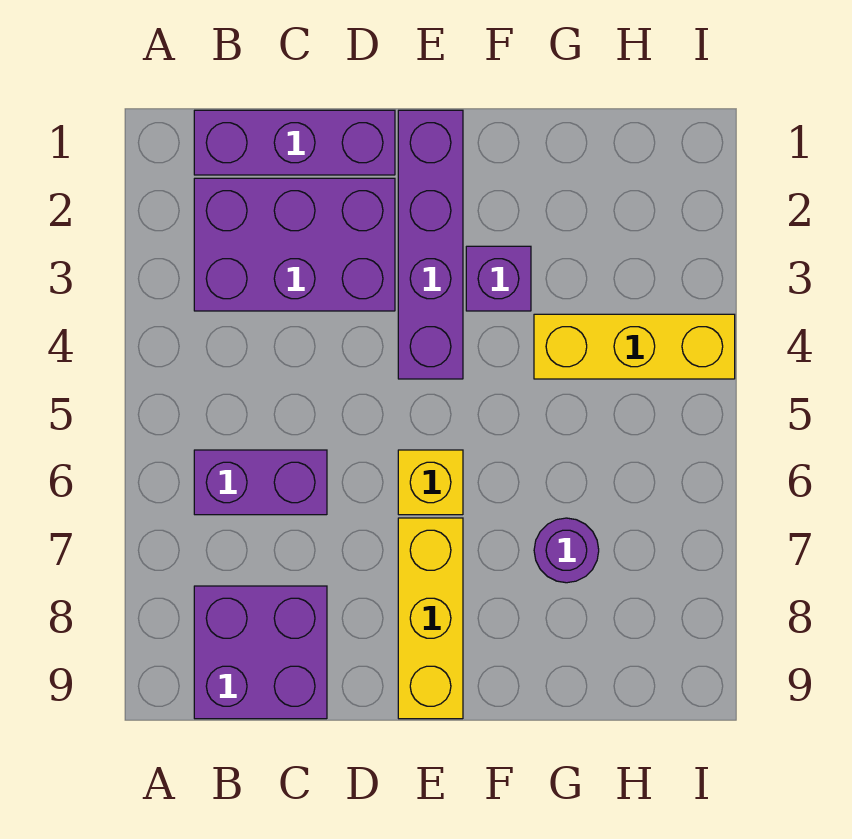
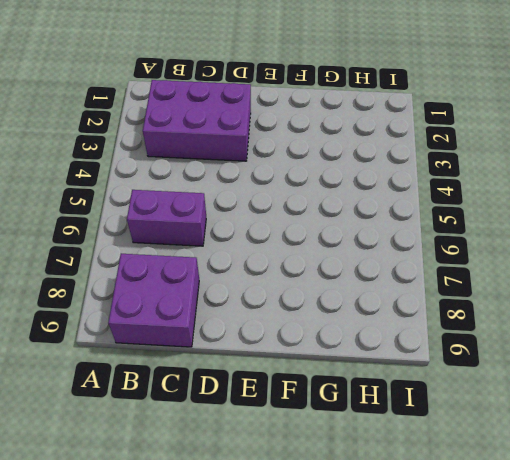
none -> purple brick B1:D1 level 1
none -> purple brick E1:E4 level 1

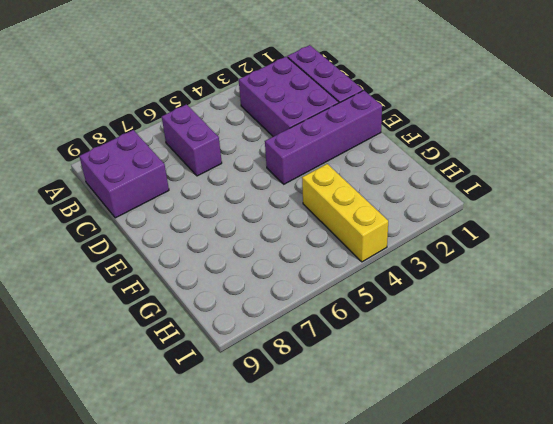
none -> yellow brick E6 level 1
none -> yellow brick E7:E9 level 1

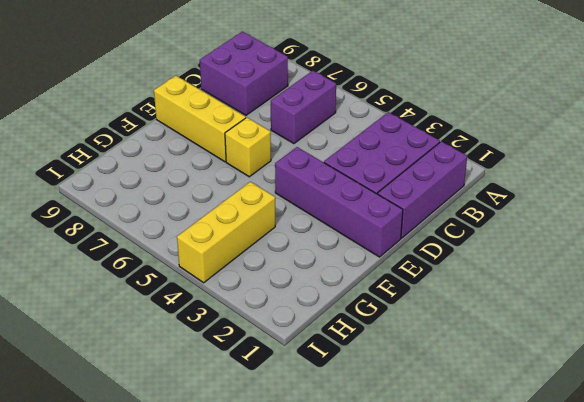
none -> purple brick F3 level 1
none -> purple round brick G7 level 1

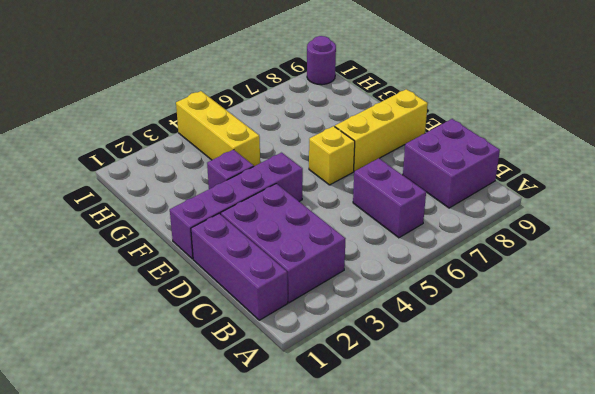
purple round brick I9 level 1 -> purple round brick G7 level 1

